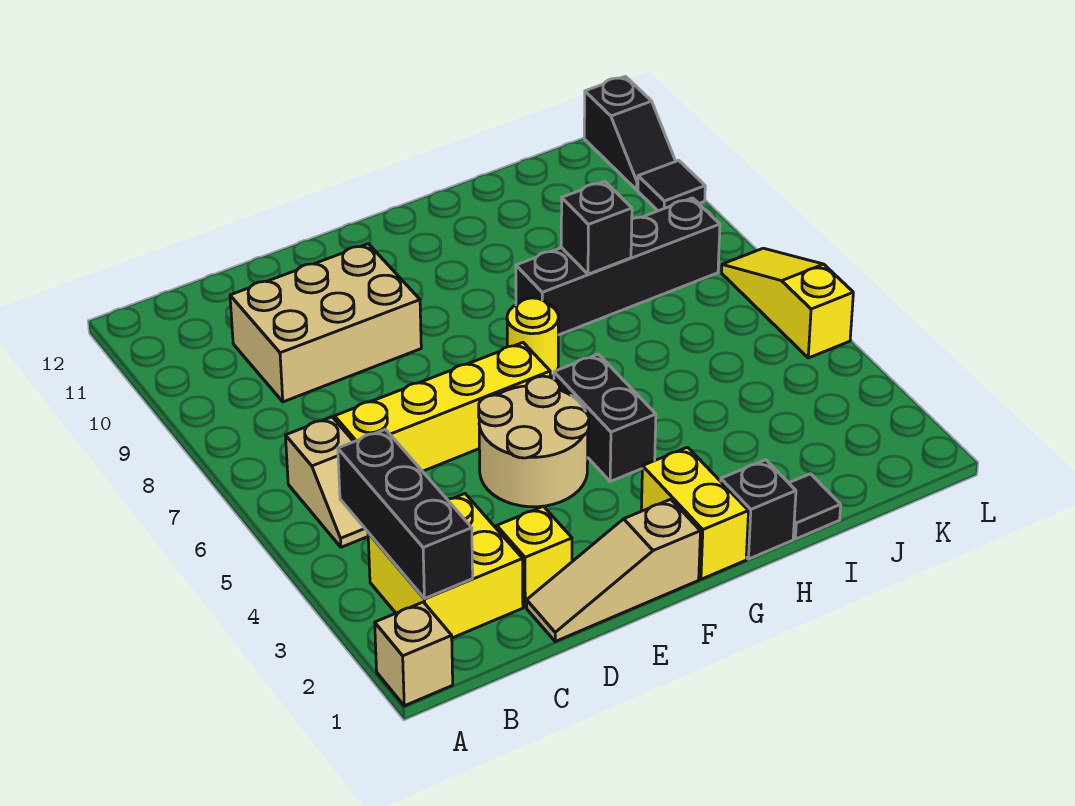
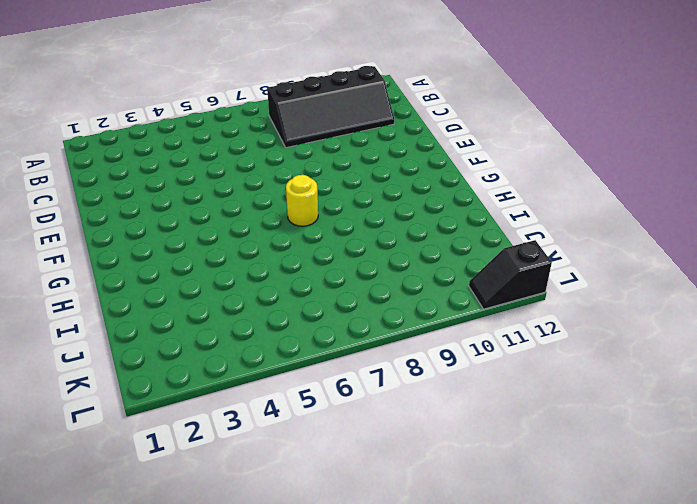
black slope B8:C11 level 1 top B -> tan brick C9:E10 level 1
none -> tan brick A1 level 1
none -> yellow brick B2:C3 level 1
none -> tan slope B5:B6 level 1 top 6

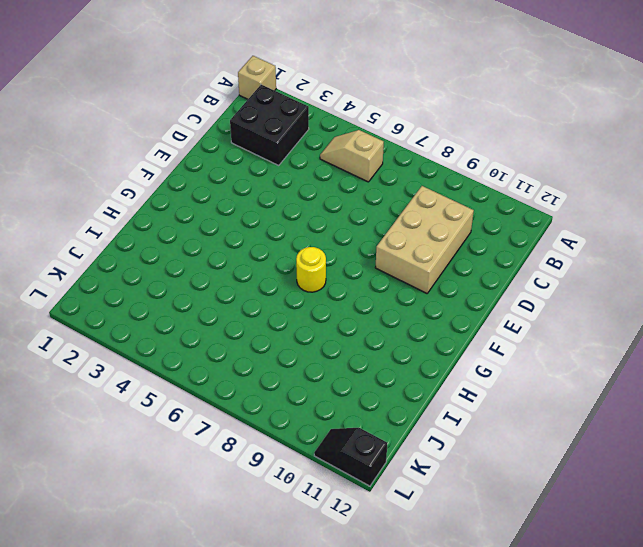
black brick B2:C3 level 1 -> yellow brick B2:C3 level 1
none -> yellow brick C6:F6 level 1
none -> tan slope D1:F1 level 1 top F
none -> yellow brick D2 level 1

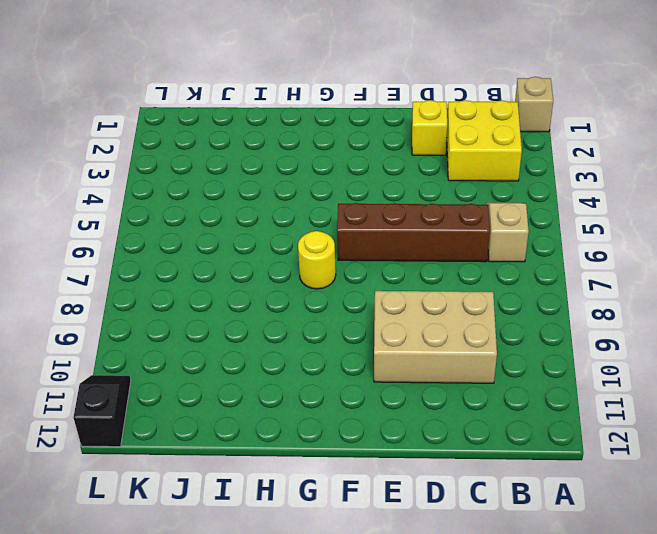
brown brick C6:F6 level 1 -> yellow brick C6:F6 level 1
none -> tan slope D1:F1 level 1 top F
none -> tan round brick E4:F5 level 1
none -> yellow brick G1:G2 level 1

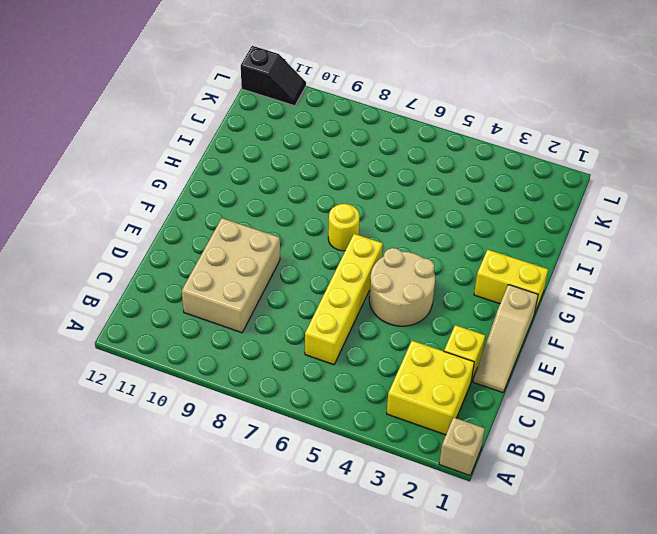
none -> tan slope B5:B6 level 1 top 6
none -> black brick G4:G5 level 1
none -> black brick H1 level 1

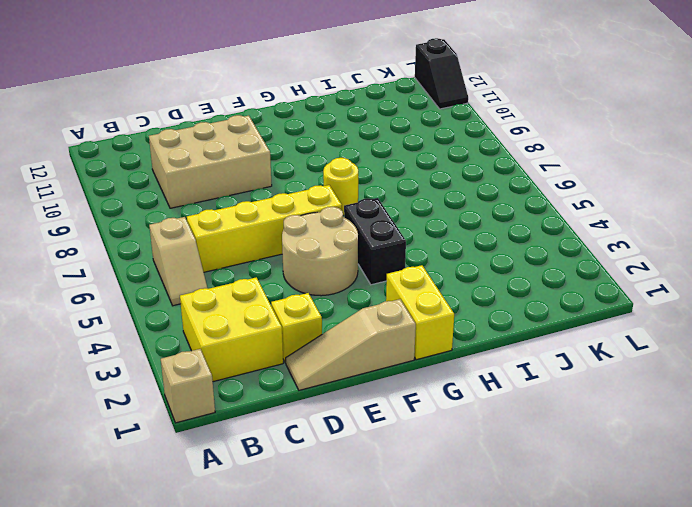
none -> black brick H1 level 1
none -> black brick H8:K8 level 1
none -> black tile I1 level 1

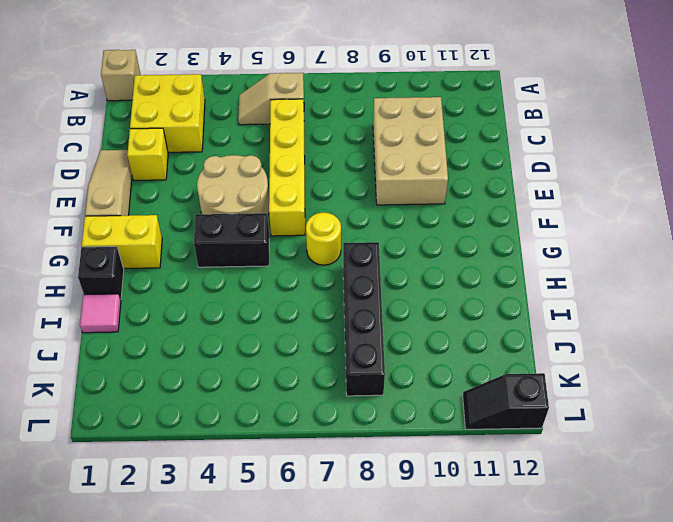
pink tile I1 level 1 -> black tile I1 level 1
none -> yellow slope L5:L7 level 1 top 5
none -> black tile L10 level 1
none -> black brick B2:B4 level 2

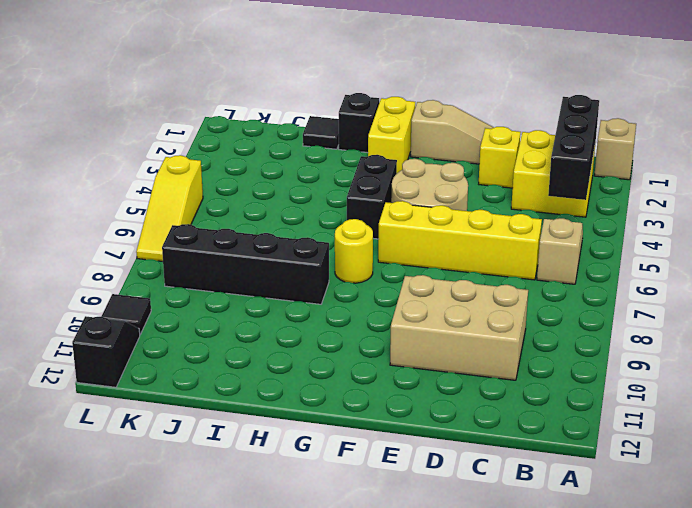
none -> black brick I8 level 2

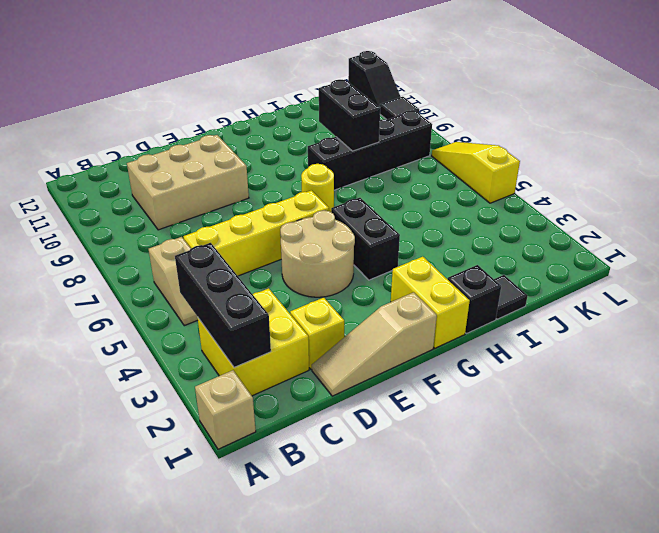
black brick I8:I9 level 2 -> black brick I8 level 2

